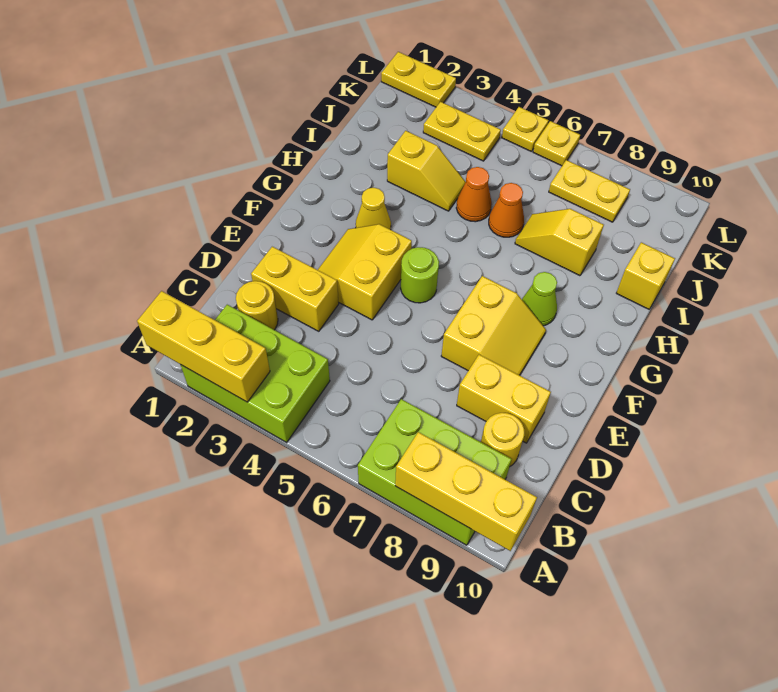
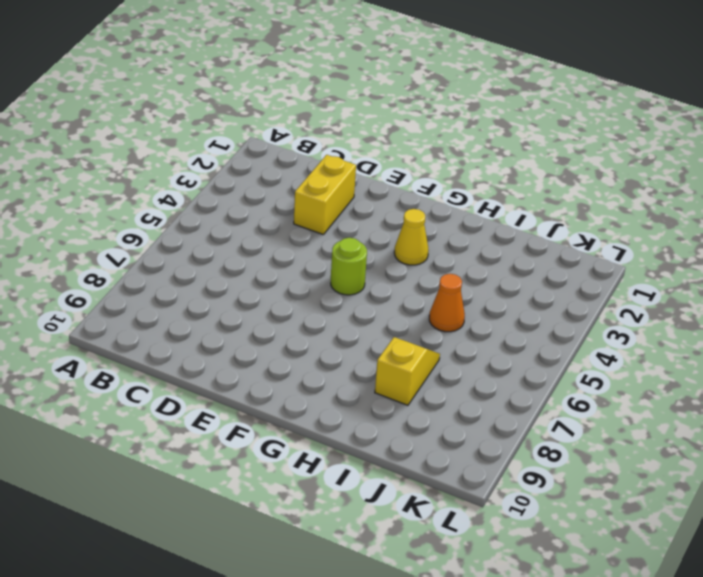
none -> lime brick A2:B4 level 1
none -> lime brick A7:B9 level 1
none -> yellow round brick C2 level 1

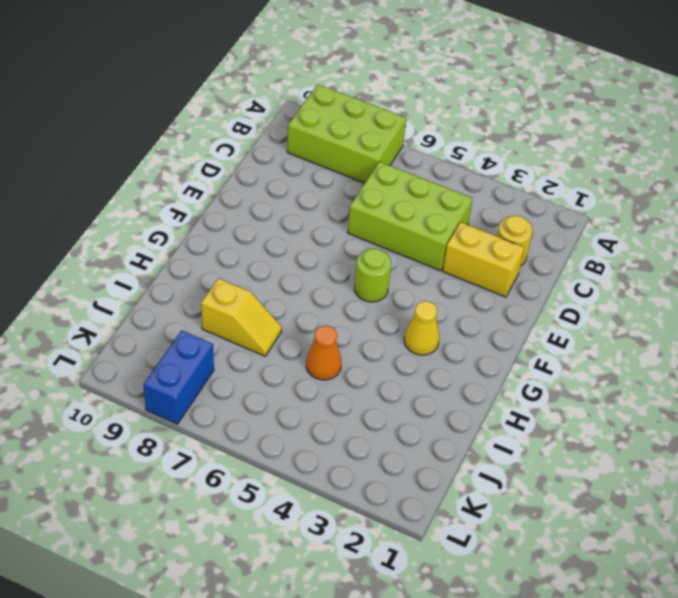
lime brick C4:D6 level 1 -> lime brick A2:B4 level 1
blue brick K8:L8 level 1 -> yellow plate K7:K8 level 1
none -> yellow round brick C9 level 1
none -> yellow brick D8:D9 level 1
none -> yellow slope E3:F4 level 1 top 4

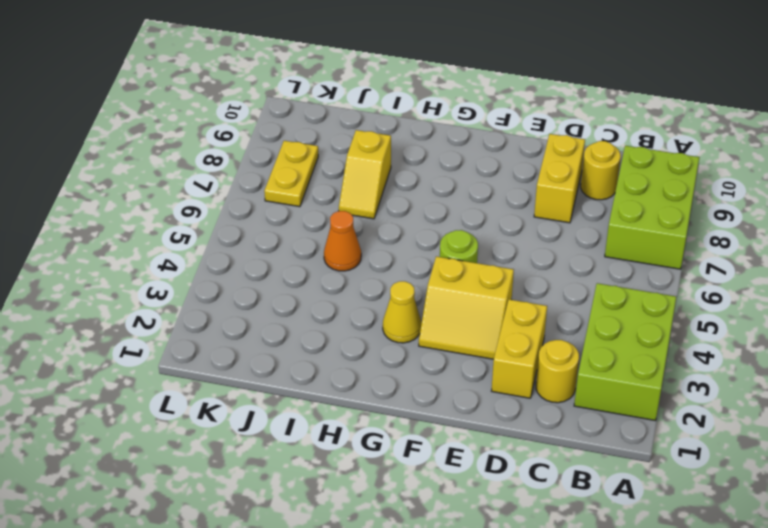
none -> yellow slope E7:F8 level 1 top 7
none -> lime cone G8 level 1
none -> yellow slope I3:I4 level 1 top 3

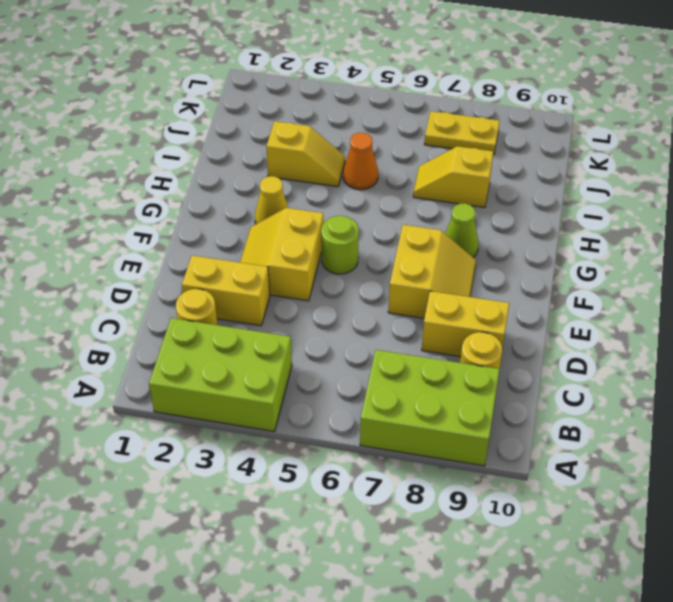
none -> orange cone I6 level 1
none -> yellow brick I10 level 1
none -> yellow plate K3:K4 level 1

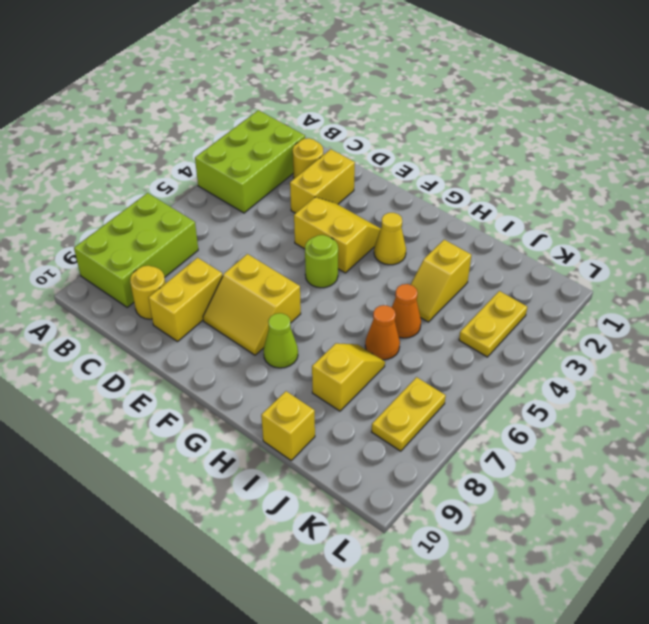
none -> yellow plate L1:L2 level 1
none -> yellow plate L5 level 1
none -> yellow plate L6 level 1

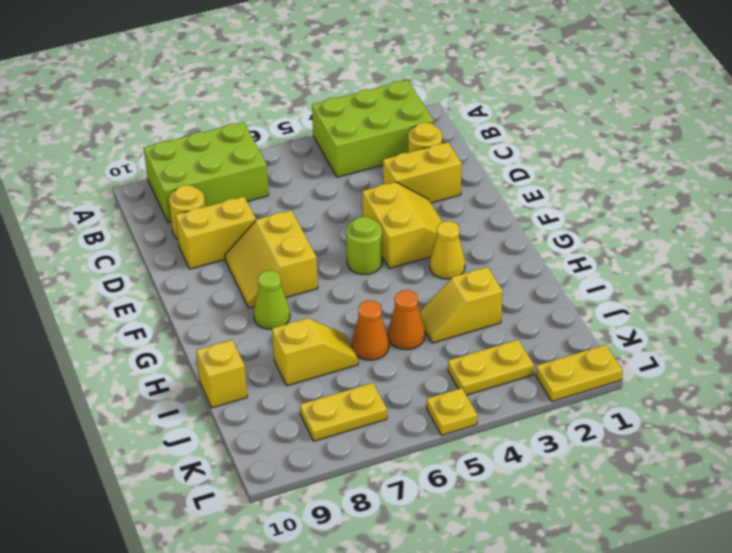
none -> yellow plate L6 level 1
none -> yellow brick A1:A3 level 2
none -> yellow brick A8:A10 level 2

